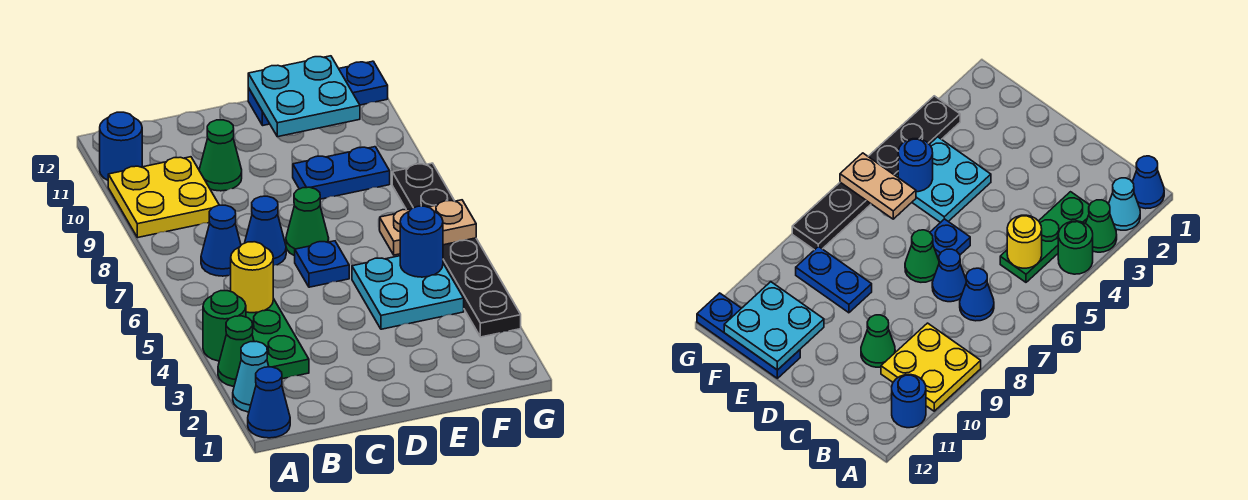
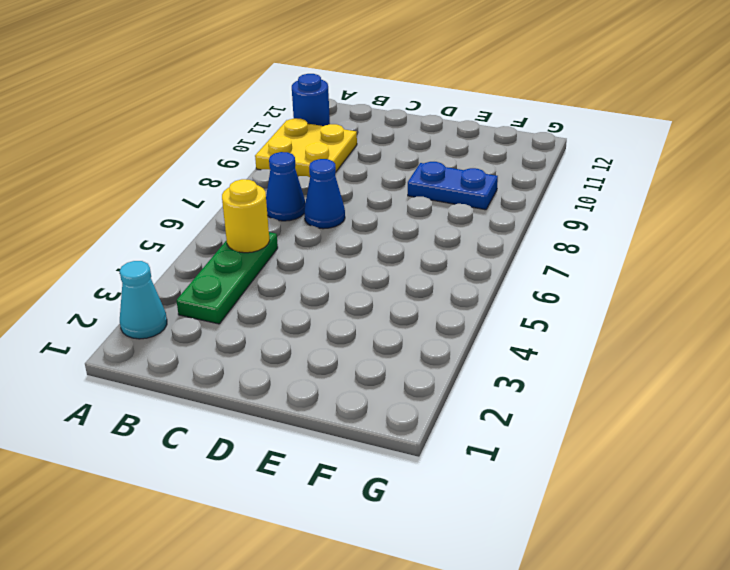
none -> blue cone A1 level 1
none -> green cone A3 level 1
none -> green round brick A4 level 1

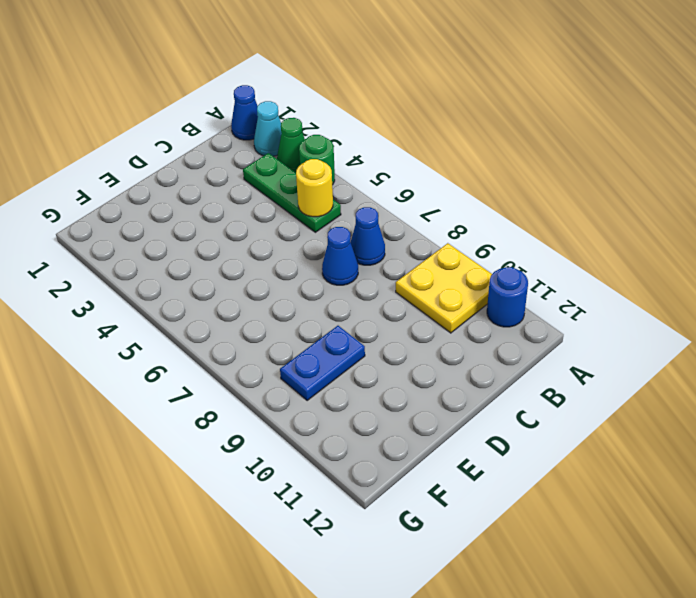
none -> green cone C10 level 1
none -> blue plate D6 level 1
none -> green cone D7 level 1

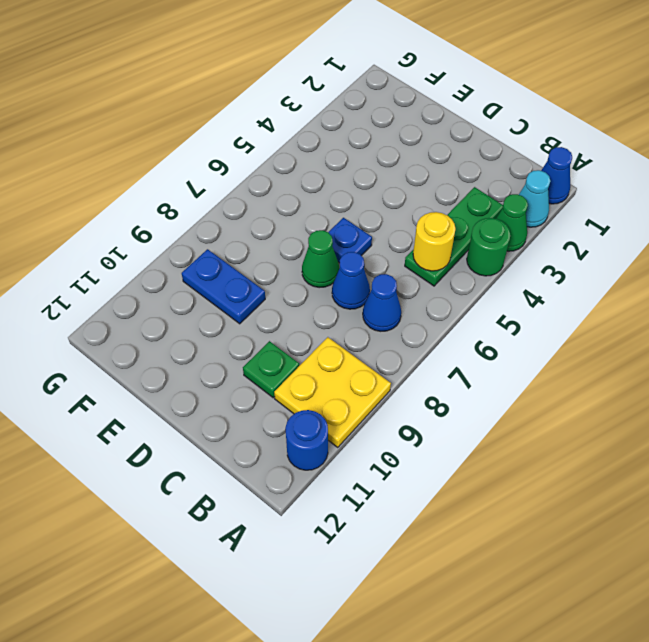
green plate C10 level 1 -> green cone C10 level 1
none -> cyan plate E4:F5 level 1
none -> blue plate E12:G12 level 1
none -> black plate G3:G8 level 1

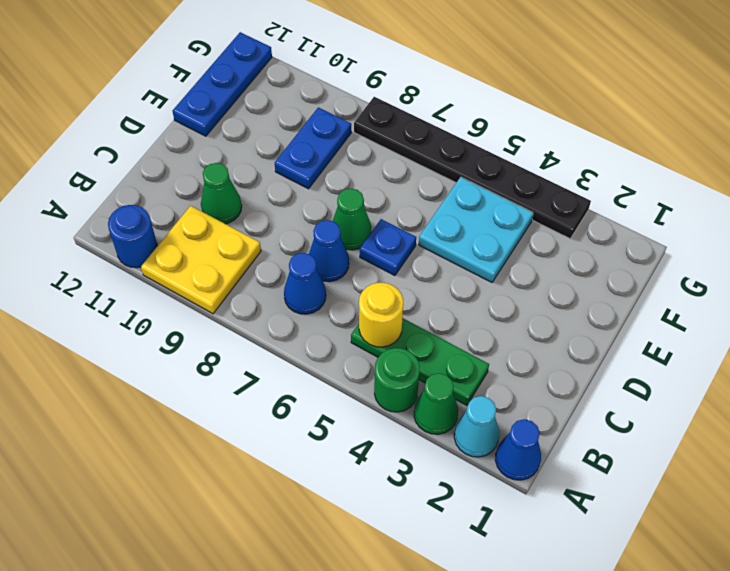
none -> cyan plate E11:F12 level 2
none -> blue round brick F5 level 2
none -> tan plate F6:G6 level 2

